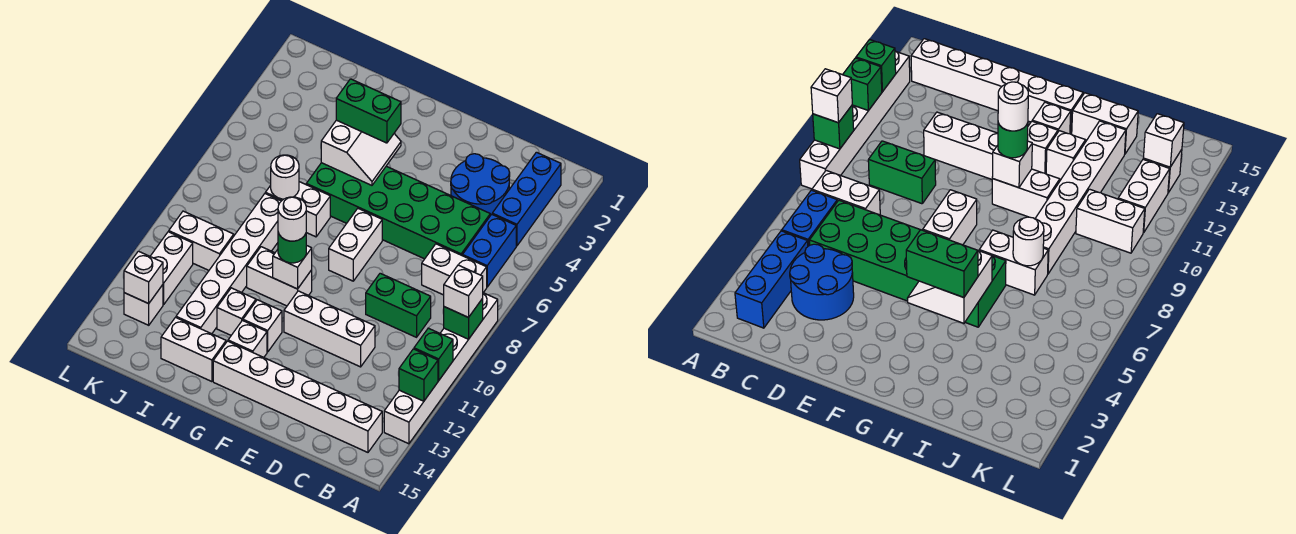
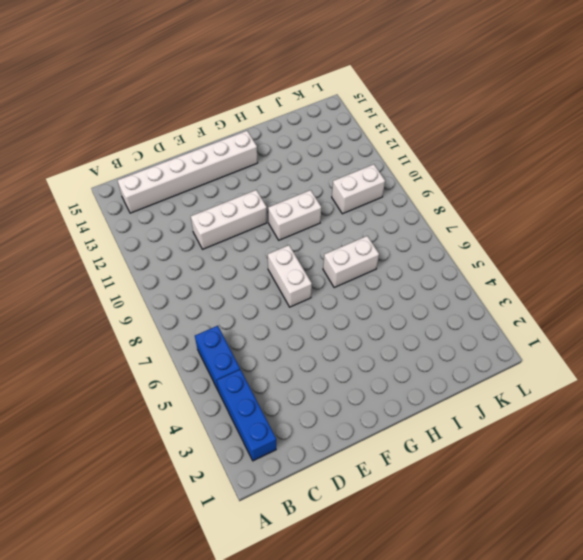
none -> white brick A8:A13 level 1
none -> white brick B7:C7 level 1
none -> blue round brick C3:D4 level 1
none -> green brick C5:H6 level 1

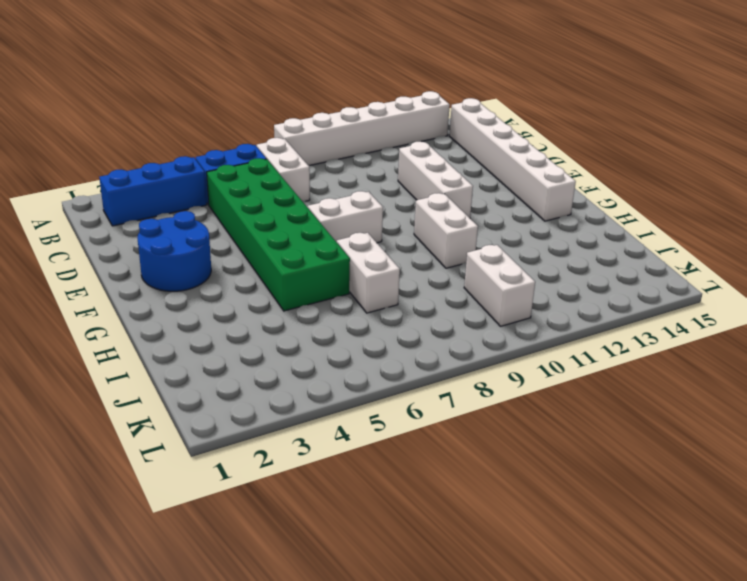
blue round brick E2:F3 level 1 -> blue round brick C3:D4 level 1
none -> green brick C9:D9 level 1
none -> white brick G12 level 1
none -> white brick G13 level 1
none -> white brick H12 level 1

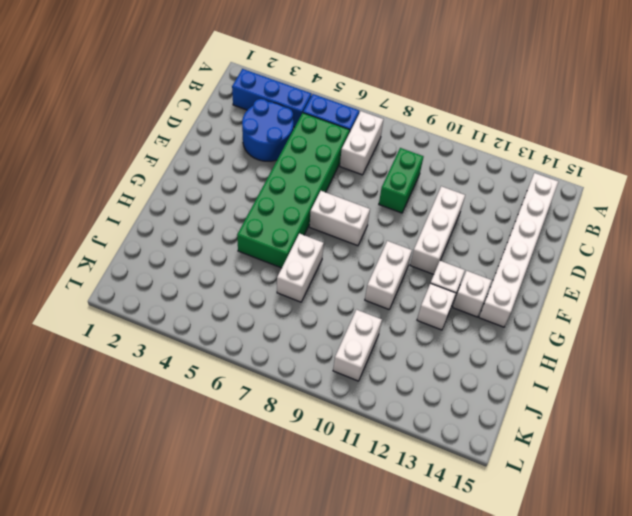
none -> white brick A8:A13 level 1
none -> white brick H14:I14 level 1
none -> white brick I8:I13 level 1
none -> white brick K11:K12 level 1

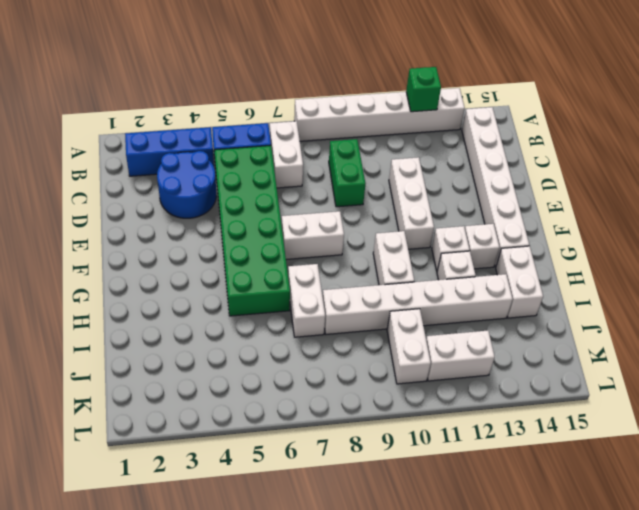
none -> white brick K13 level 1
none -> green brick A9 level 2
none -> green brick A11 level 2
none -> white slope G4:H5 level 2 top H

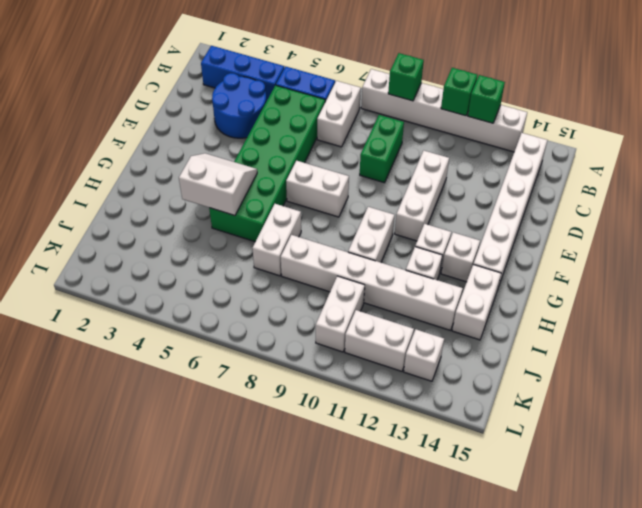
none -> white brick G10 level 2
none -> white round brick I7 level 2
none -> white brick K13 level 2
none -> white brick A9 level 3

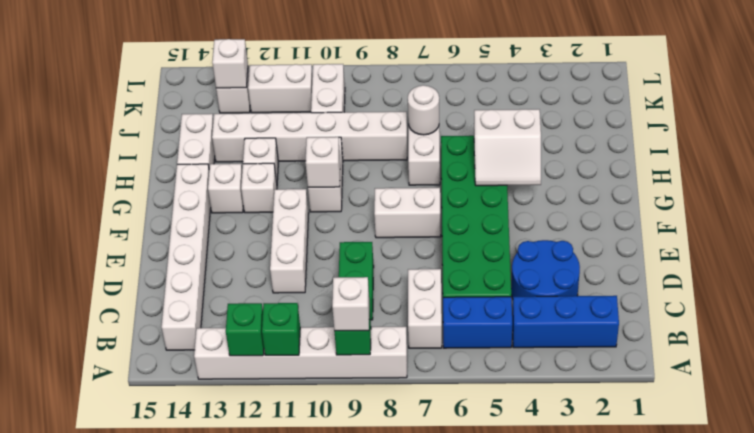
none -> green brick G4:H4 level 3
none -> green round brick G10 level 3
none -> white round brick G10 level 4

